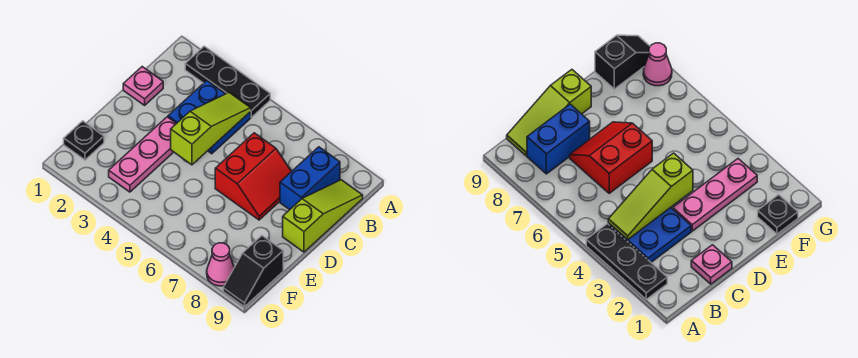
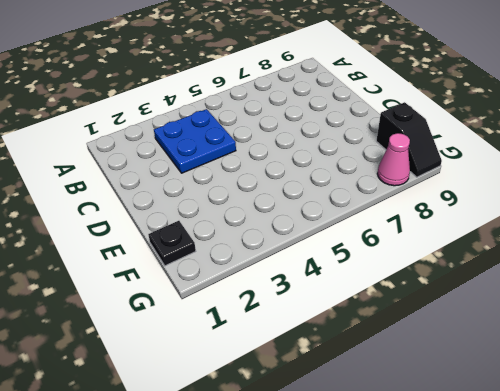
none -> black plate A2:A4 level 1
none -> blue brick B8:C8 level 1

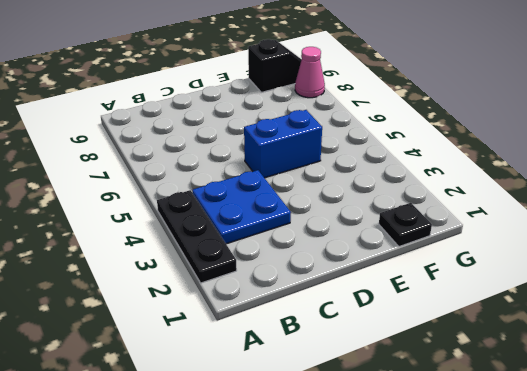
blue brick D5:E5 level 1 -> blue brick B8:C8 level 1
none -> lime slope B9:D9 level 1 top D
none -> pink plate C1 level 1

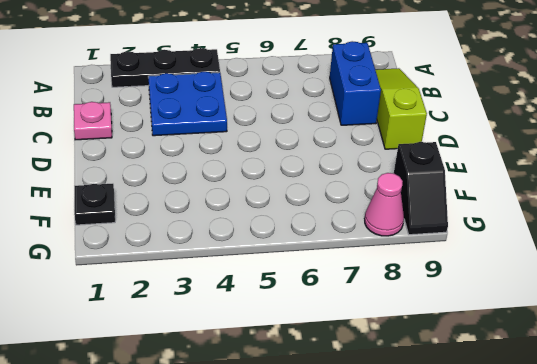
none -> red slope C6:D7 level 1 top 6
none -> pink plate D3:F3 level 1

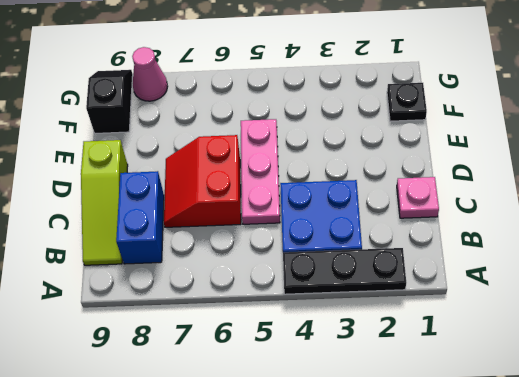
pink plate C5:E5 level 1 -> pink plate D3:F3 level 1
none -> lime slope B4:D4 level 2 top D

